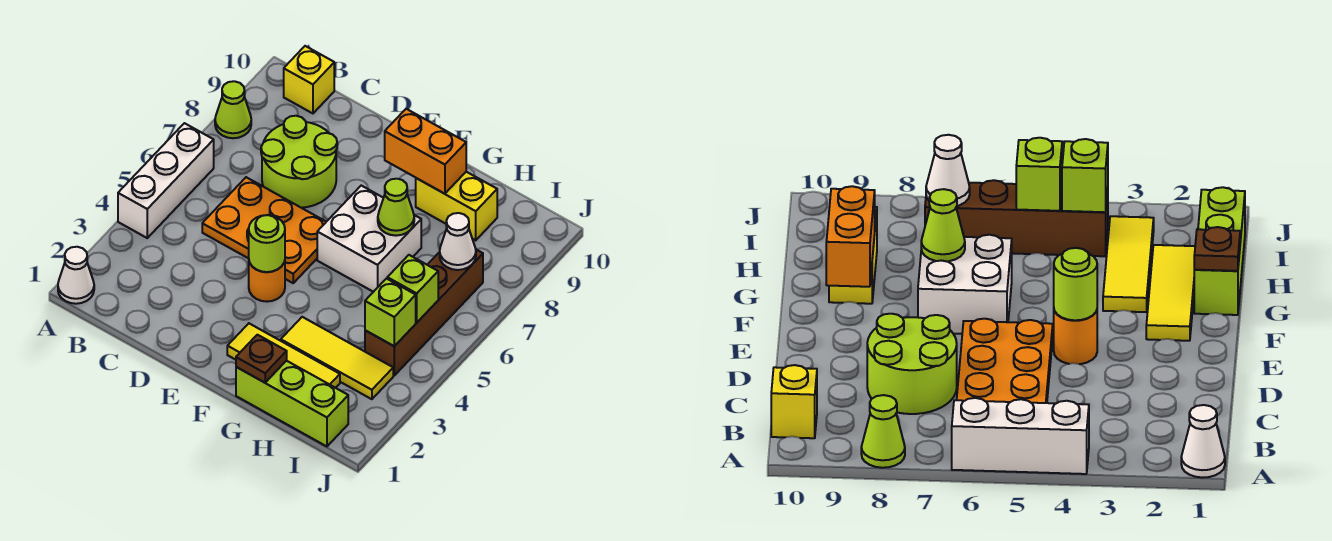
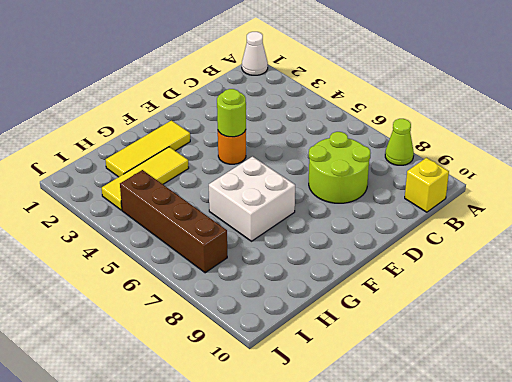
none -> white brick A4:A6 level 1
none -> orange plate C5:E6 level 1
none -> lime brick G1:I1 level 1

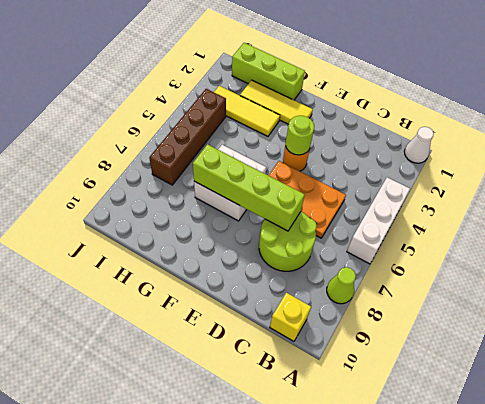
lime brick D7:G7 level 2 -> lime cone G7 level 2
none -> yellow brick G9:H9 level 1
none -> orange brick F9:G9 level 2
none -> brown plate G1 level 2

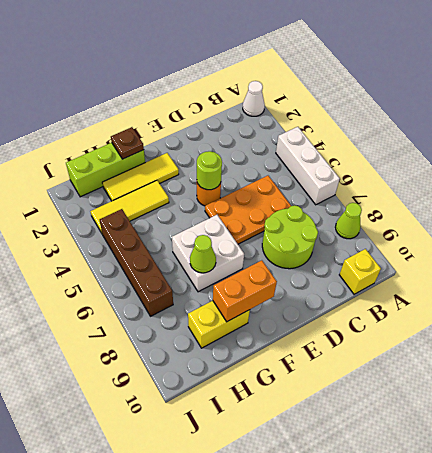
none -> lime brick I4 level 2
none -> lime brick I5 level 2
none -> white cone I7 level 2

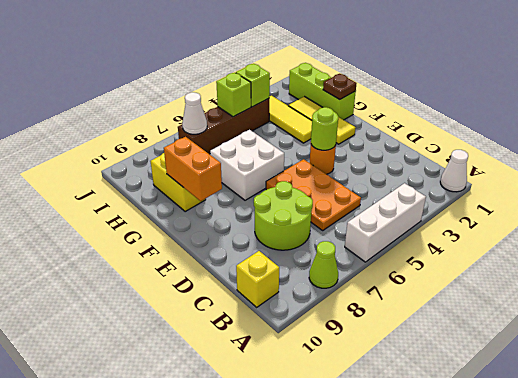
none -> lime cone G7 level 2

